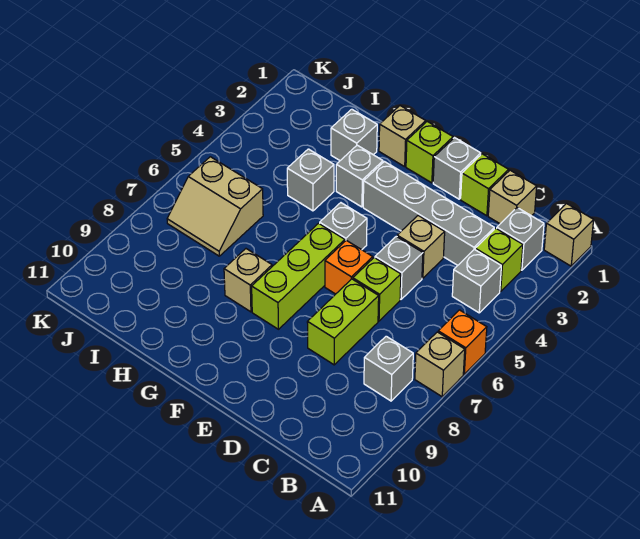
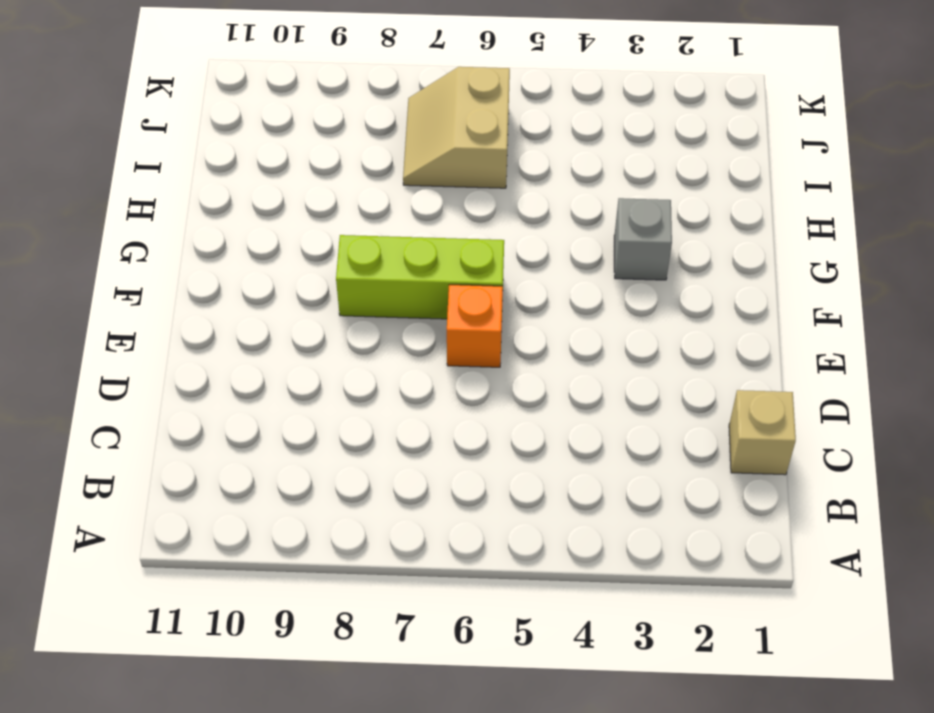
none -> tan brick A1 level 1
none -> orange brick A6 level 1
none -> tan brick A7 level 1

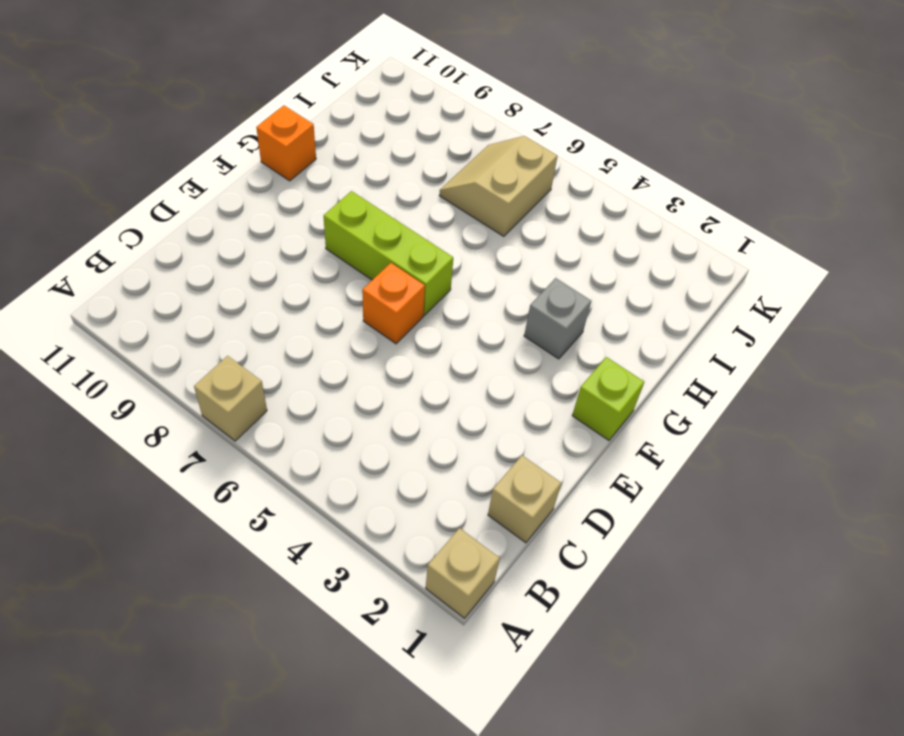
orange brick G11 level 1 -> orange brick A6 level 1
none -> grey brick B2 level 1
none -> lime brick B3 level 1
none -> grey brick B4 level 1

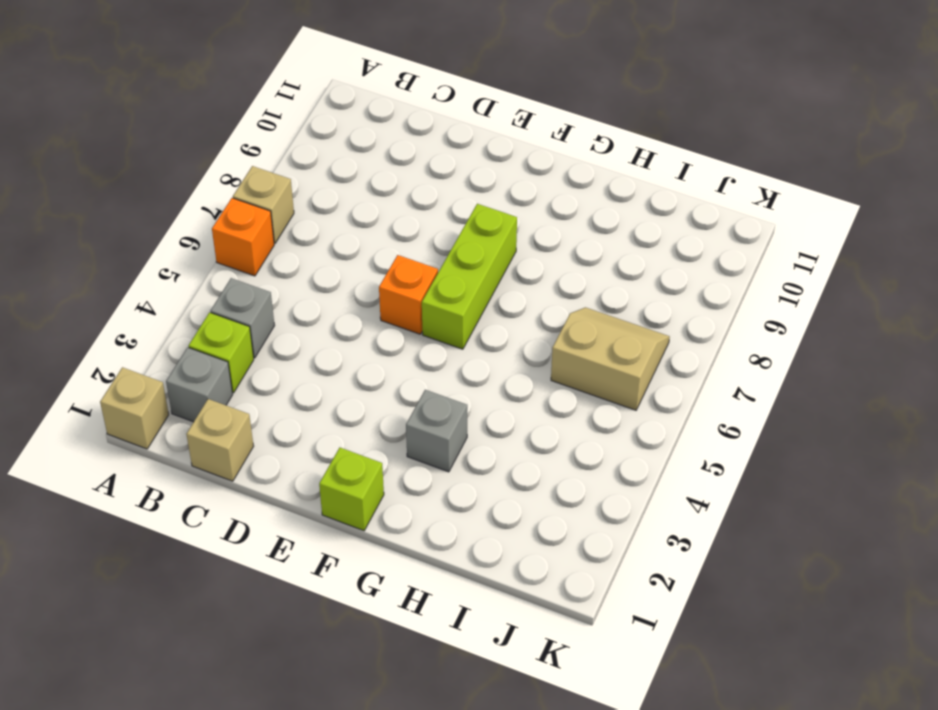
none -> grey brick B8 level 1
none -> grey brick C3:F3 level 1
none -> lime brick D1 level 1

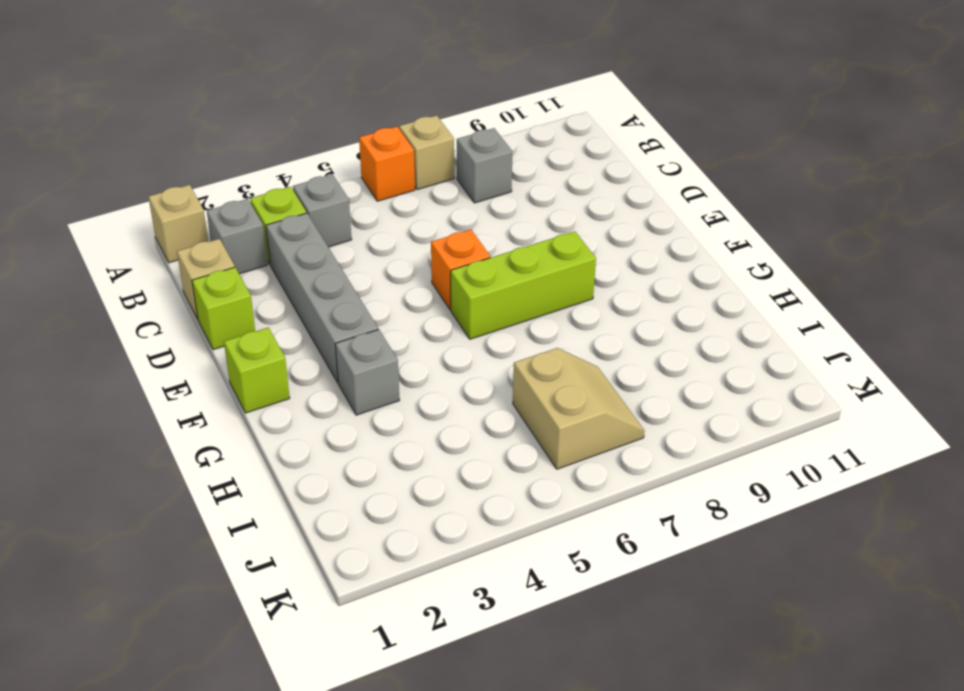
none -> tan brick D4 level 1
none -> grey brick D5 level 1
none -> lime brick D6 level 1

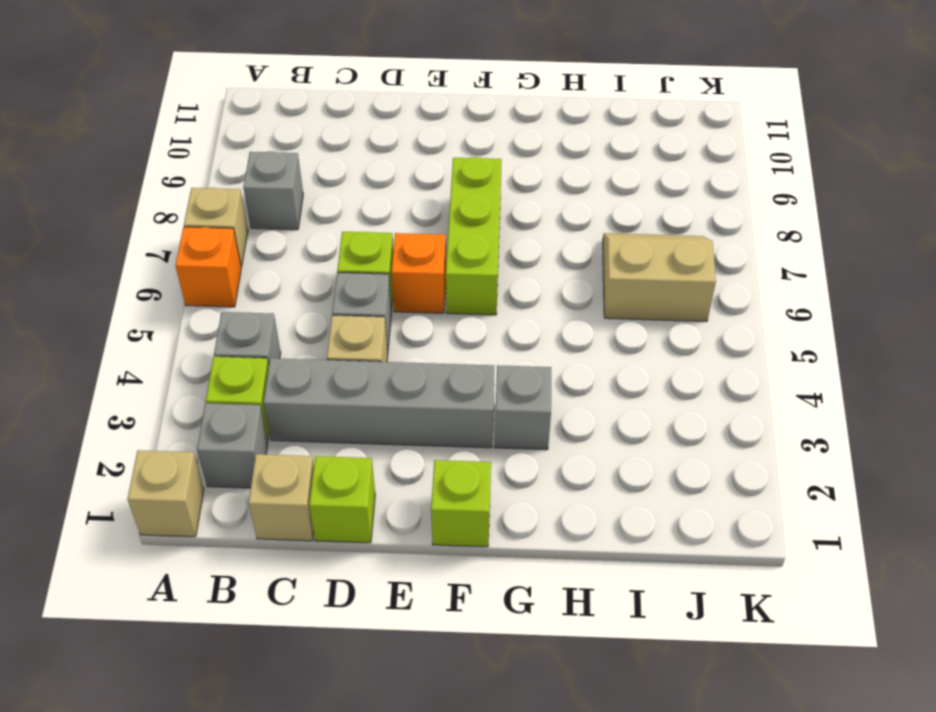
none -> lime brick D7:D8 level 1
none -> grey brick E1 level 1
none -> grey brick F5 level 1

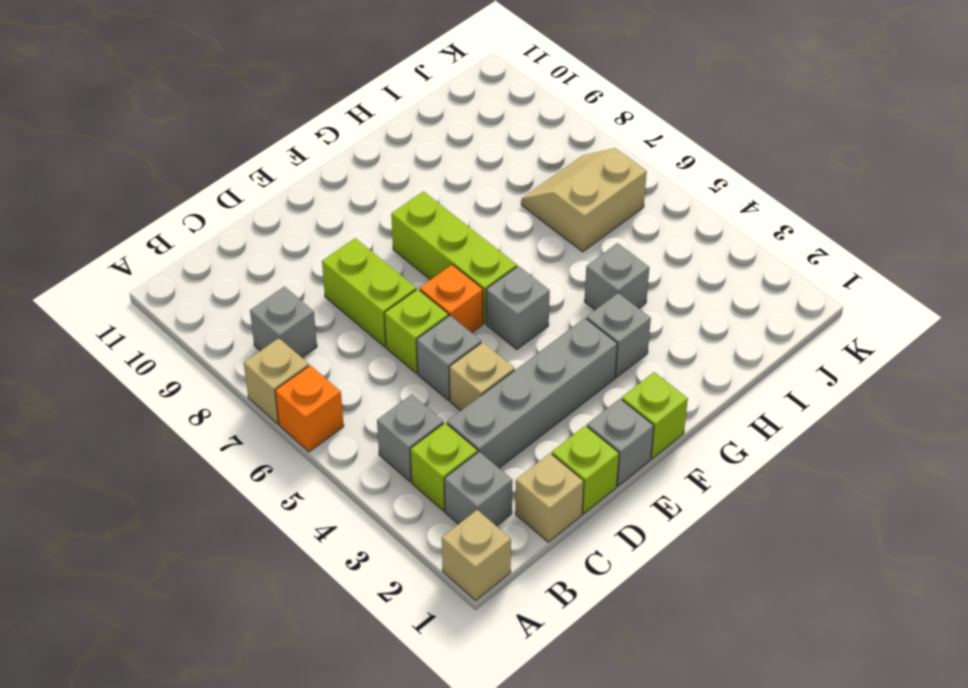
none -> tan brick G1 level 1
none -> tan brick G8 level 1
none -> grey brick H2 level 1

